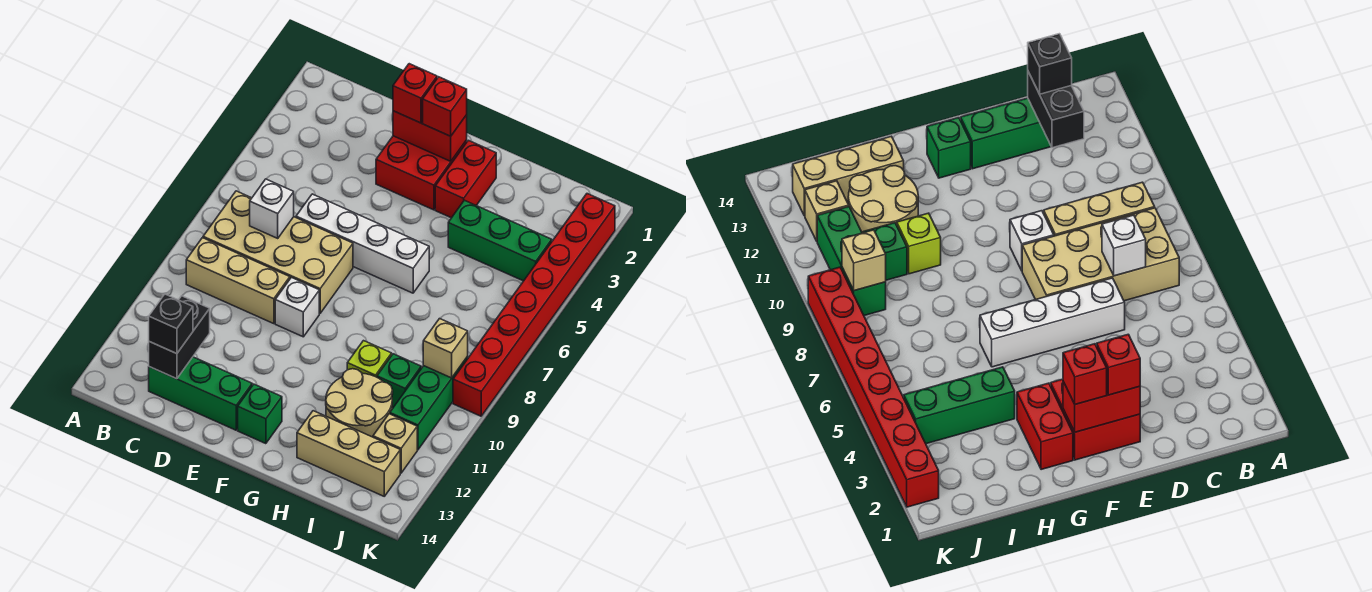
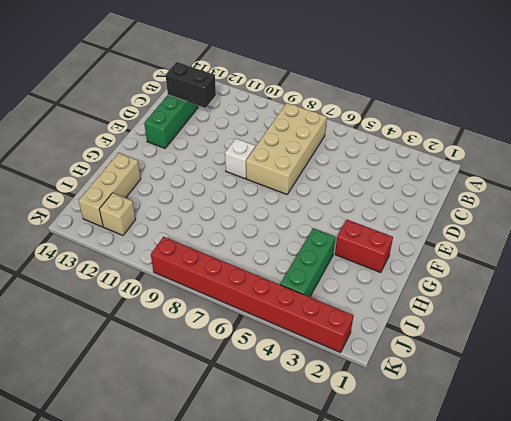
none -> tan brick B9:D9 level 1
none -> white brick D6:G6 level 1
none -> red brick E2:F3 level 1

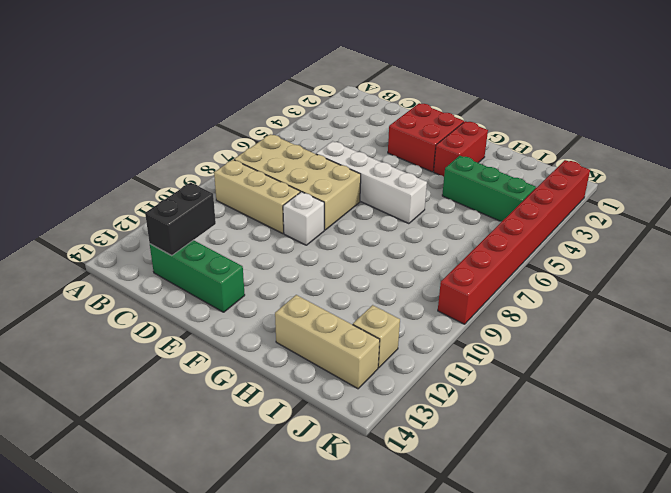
none -> green brick F13 level 1
none -> lime brick H10 level 1
none -> tan round brick H11:I12 level 1

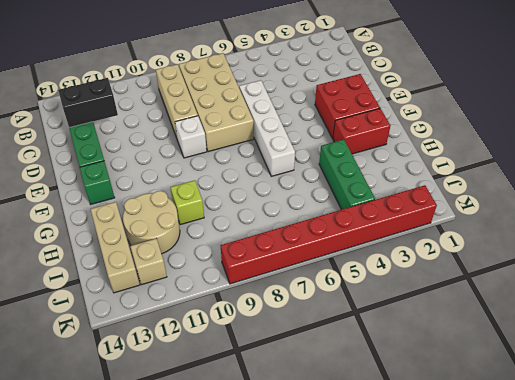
none -> green brick I10 level 1
none -> green brick J9:J11 level 1
none -> white brick C7 level 2

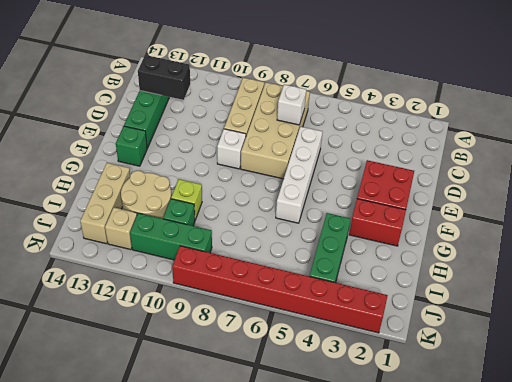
none -> red brick E2:F2 level 2
none -> tan brick J9 level 2
none -> black brick C13 level 3

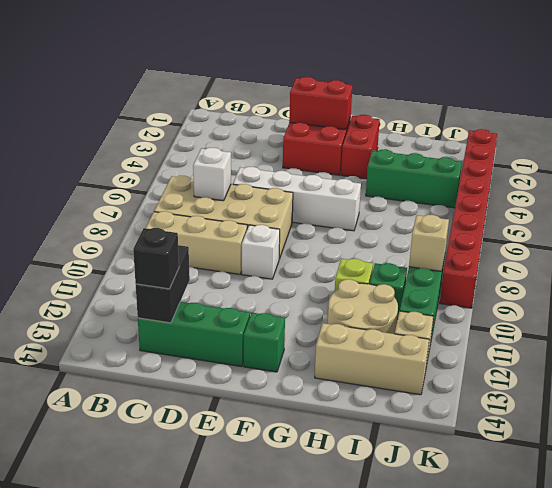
none -> red brick E2 level 3
none -> red brick F2 level 3

